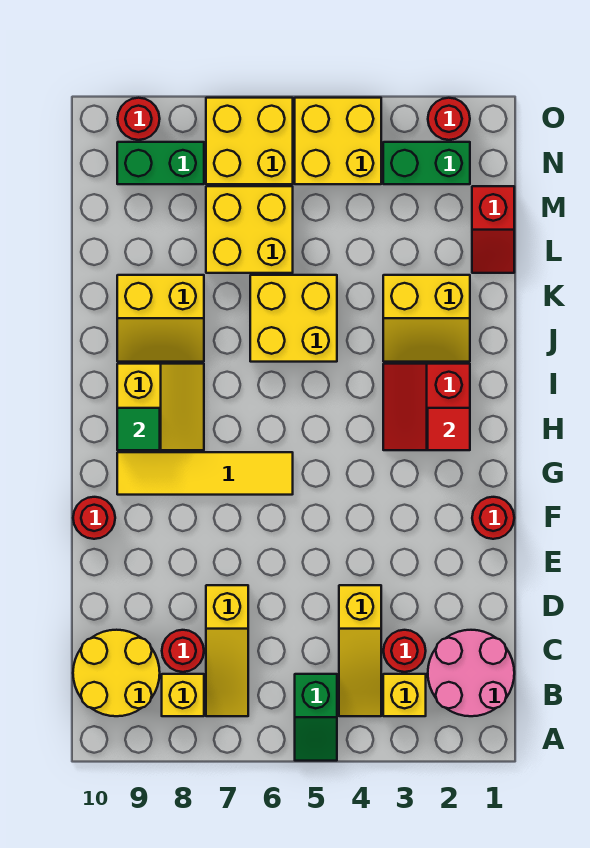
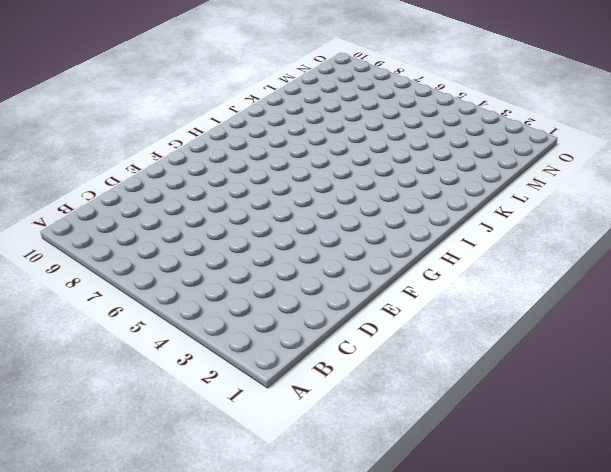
none -> green slope A5:B5 level 1 top B
none -> pink round brick B1:C2 level 1
none -> yellow brick B3 level 1

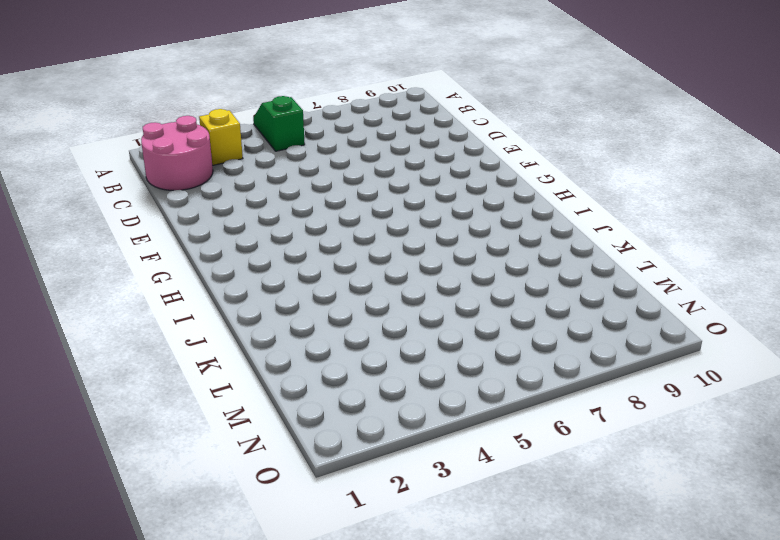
none -> yellow slope B4:D4 level 1 top D
none -> yellow slope B7:D7 level 1 top D
none -> yellow brick B8 level 1

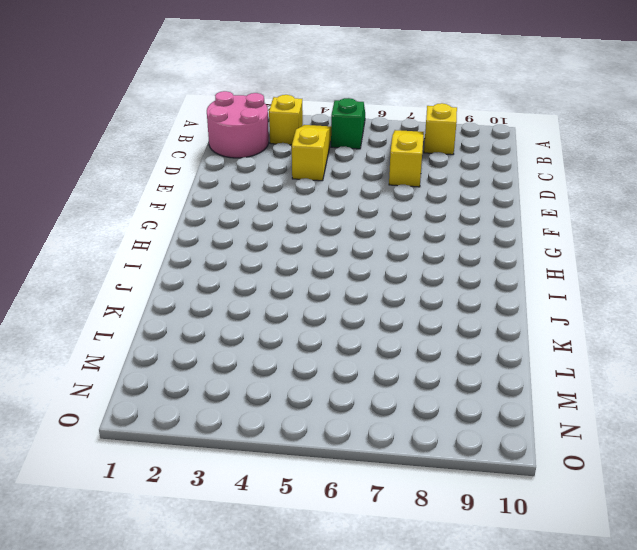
none -> yellow round brick B9:C10 level 1
none -> red round brick C3 level 1
none -> red round brick C8 level 1

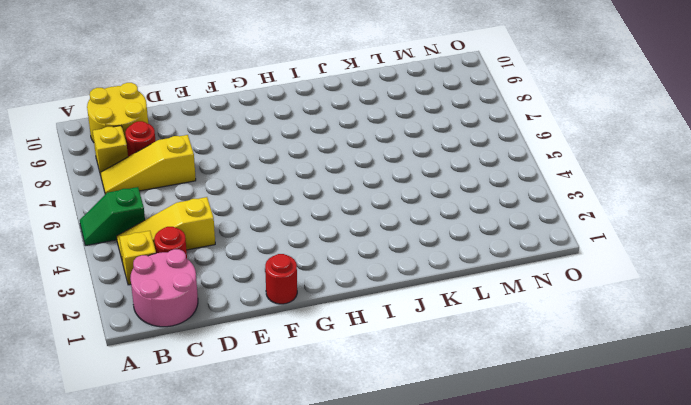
none -> red round brick F10 level 1
none -> yellow tile G6:G9 level 1
none -> red slope H2:I3 level 1 top 2

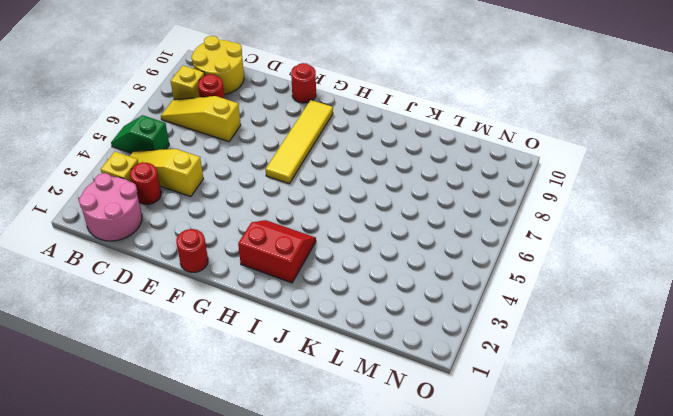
none -> yellow slope H8:I9 level 1 top 9
none -> yellow slope J2:K3 level 1 top K
none -> yellow brick J5:K6 level 1

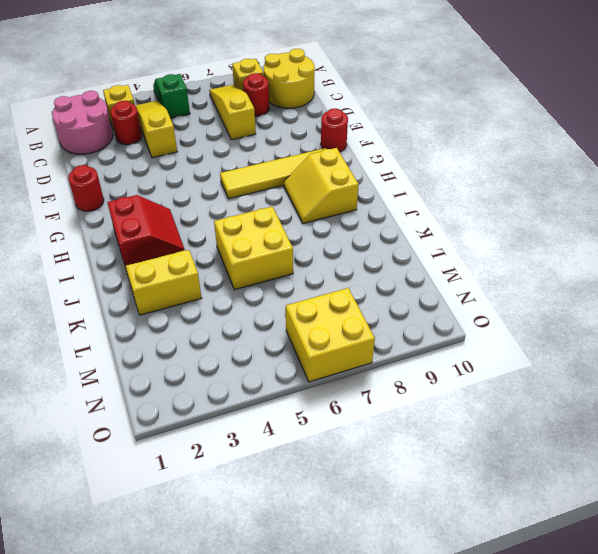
none -> yellow slope J8:K9 level 1 top K
none -> red slope L1:M1 level 1 top M
none -> yellow brick L6:M7 level 1

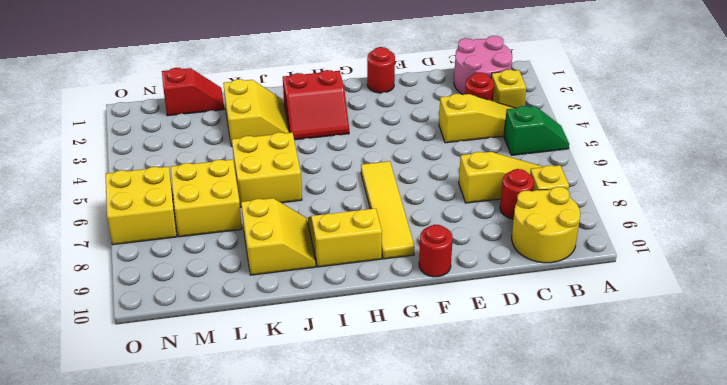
none -> green brick N2:N3 level 1
none -> yellow brick N4:O5 level 1
none -> green brick N8:N9 level 1

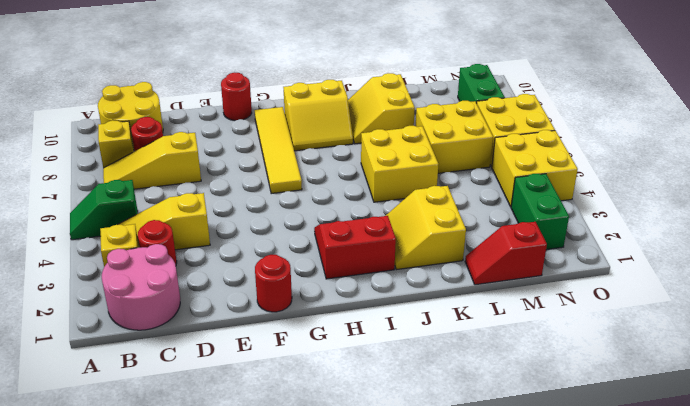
none -> red round brick O2 level 1
none -> red round brick O9 level 1
none -> red tile H2 level 2

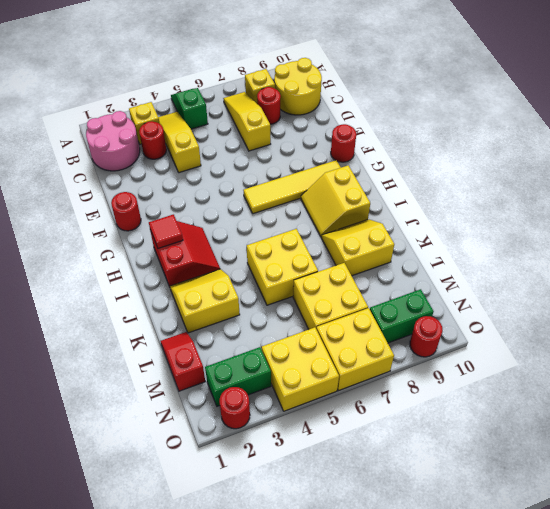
none -> green tile H9 level 2

